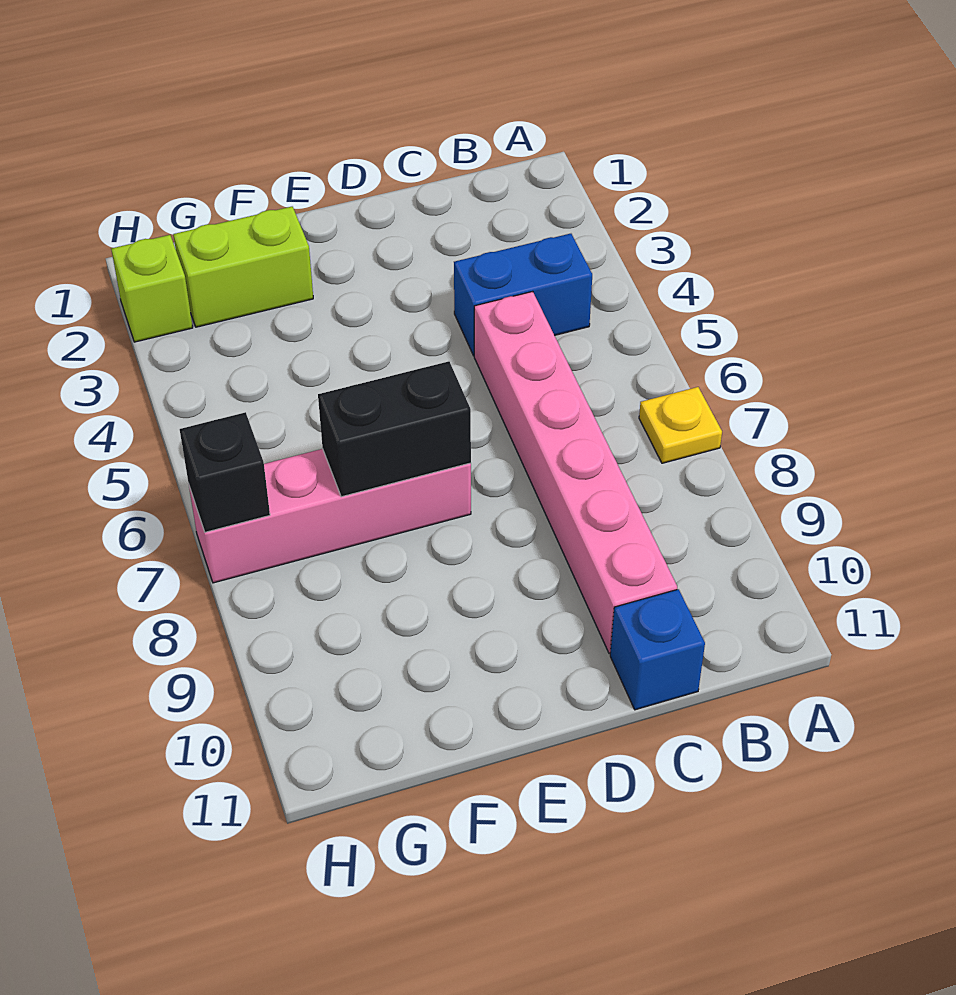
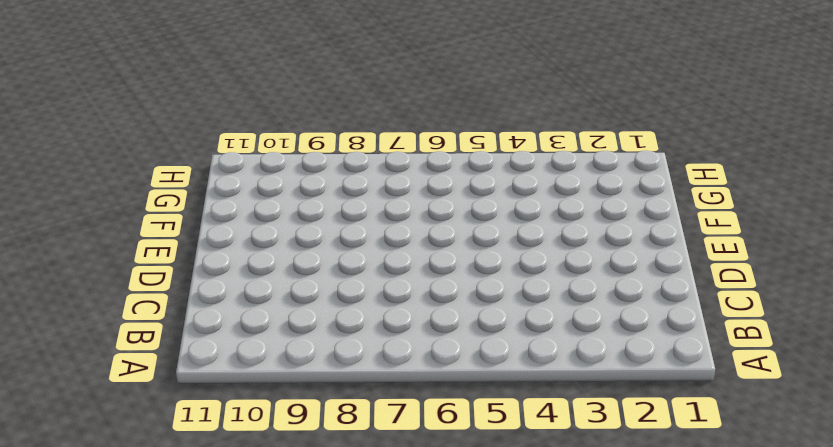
none -> yellow plate A7 level 1
none -> blue brick B4:C4 level 1

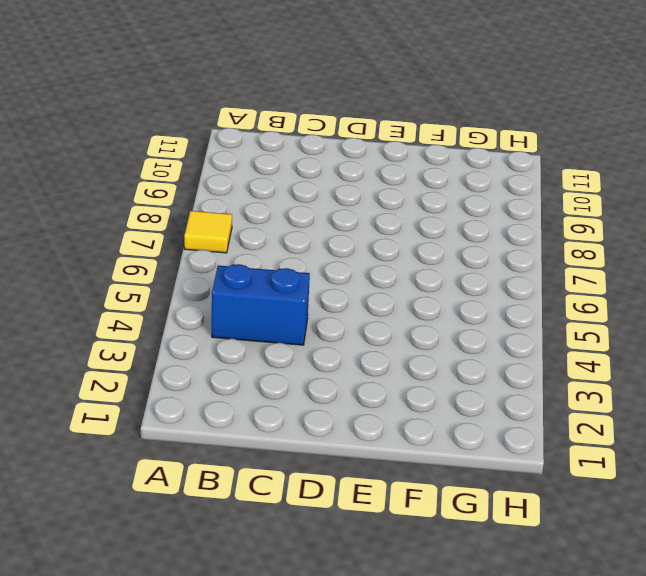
yellow tile A7 level 1 -> yellow plate A7 level 1
none -> pink brick C5:C10 level 1
none -> blue brick C11 level 1

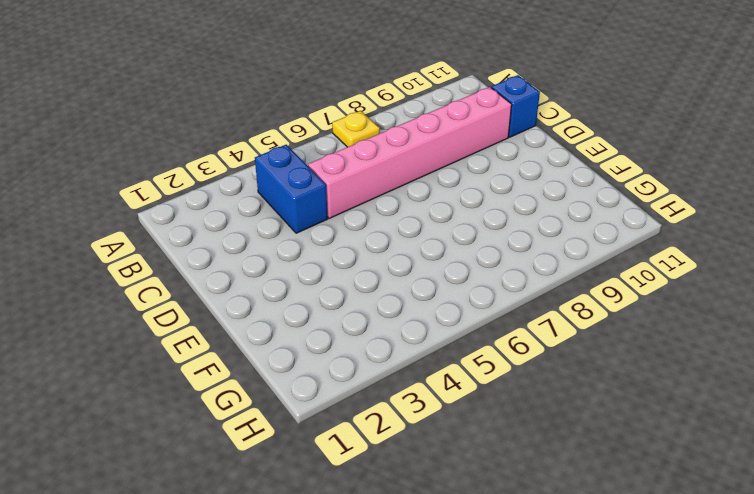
none -> pink brick E7:H7 level 1
none -> lime brick F2:G2 level 1

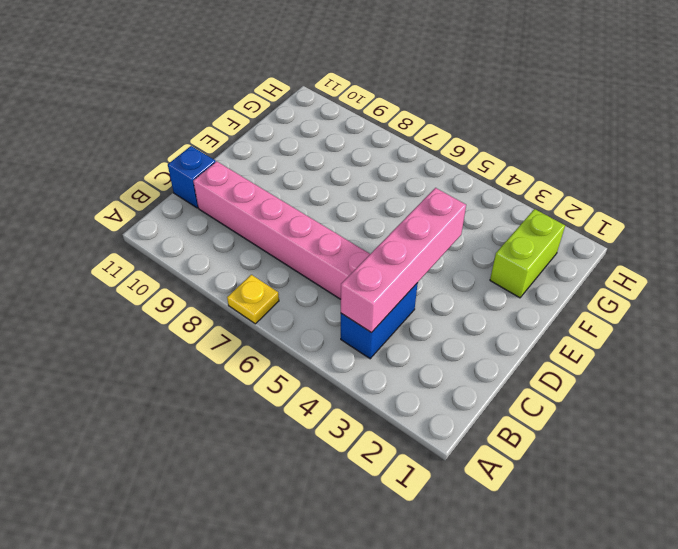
pink brick B4:E4 level 2 -> pink brick E7:H7 level 1
none -> lime brick H2 level 1
none -> black brick E7:F7 level 2

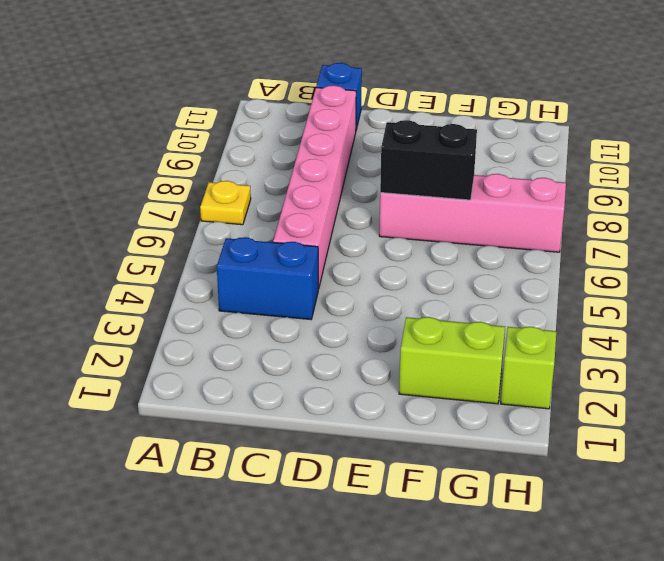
none -> black brick H7 level 2

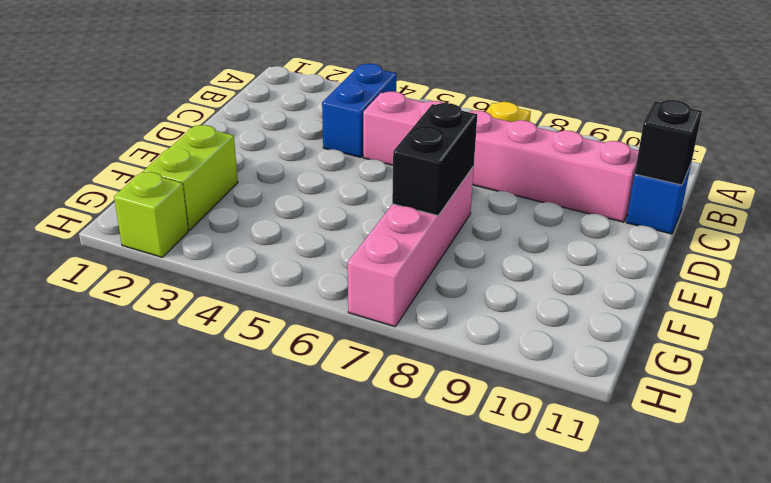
black brick C11 level 2 -> black brick H7 level 2

